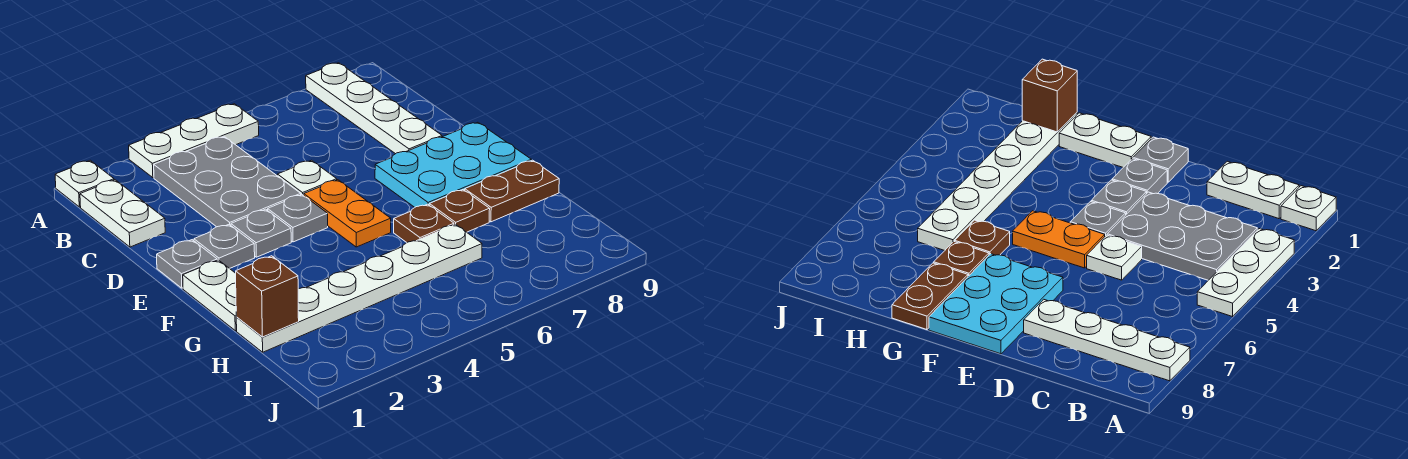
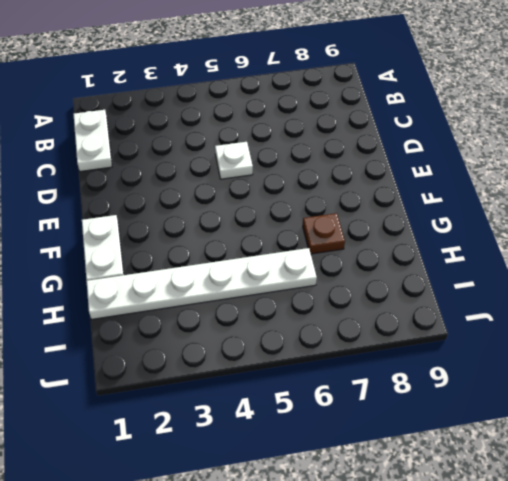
none -> white plate A1 level 1
none -> white plate A3:A5 level 1
none -> white plate A8:D8 level 1

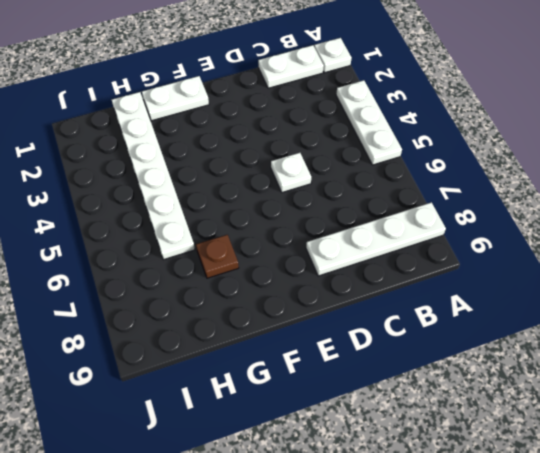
none -> grey plate B3:D4 level 1
none -> grey plate E1 level 1
none -> grey plate E2 level 1

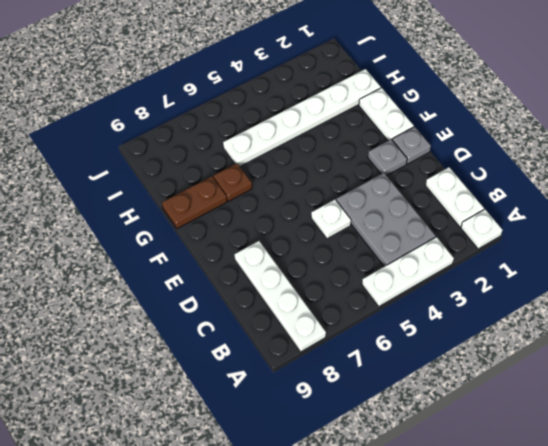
none -> grey plate E3 level 1
none -> grey plate E4 level 1
none -> orange plate E5:F5 level 1

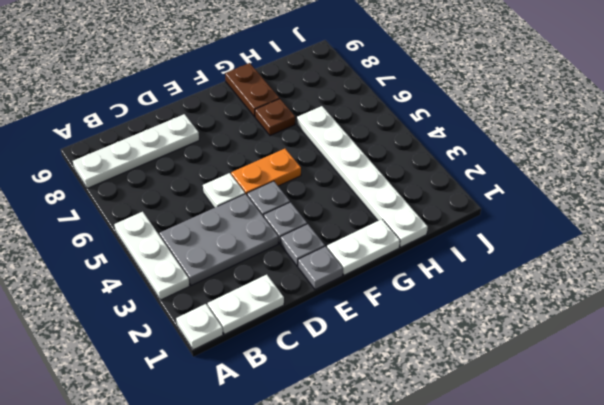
none -> cyan plate E7:F9 level 1
none -> brown plate G6 level 1
none -> brown brick H1 level 2

